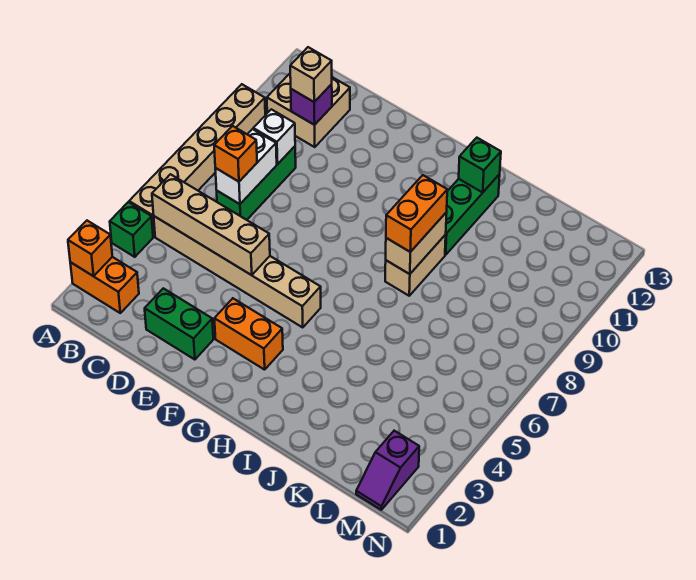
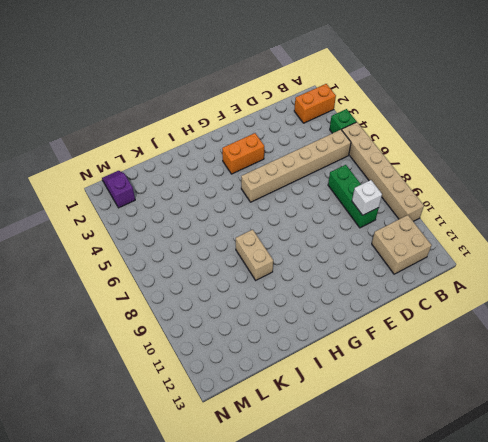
none -> green brick D2:E2 level 1
none -> green brick I10:I12 level 1
none -> orange brick A2 level 2

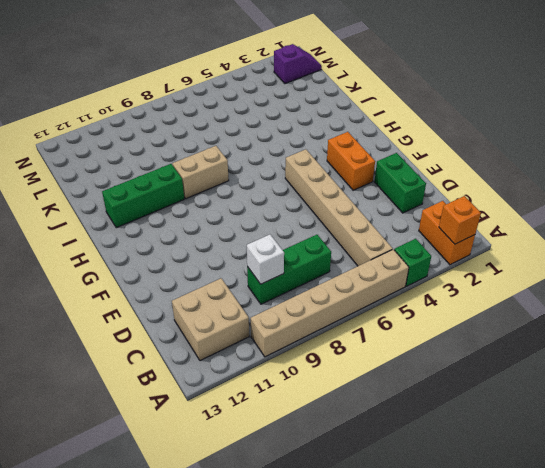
none -> tan brick B5:E5 level 2
none -> white brick C7:C8 level 2
none -> purple brick C11 level 2

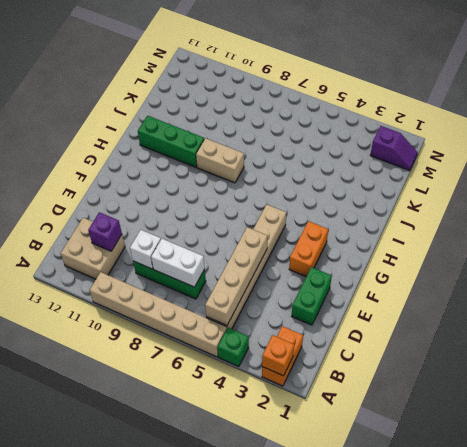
none -> tan brick I8:I9 level 2
none -> green brick I12 level 2
none -> orange brick C7 level 3

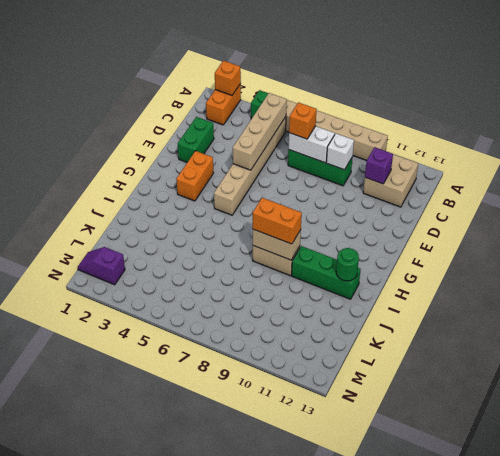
green round brick I12 level 2 -> green brick I12 level 2
none -> tan brick C11 level 3

